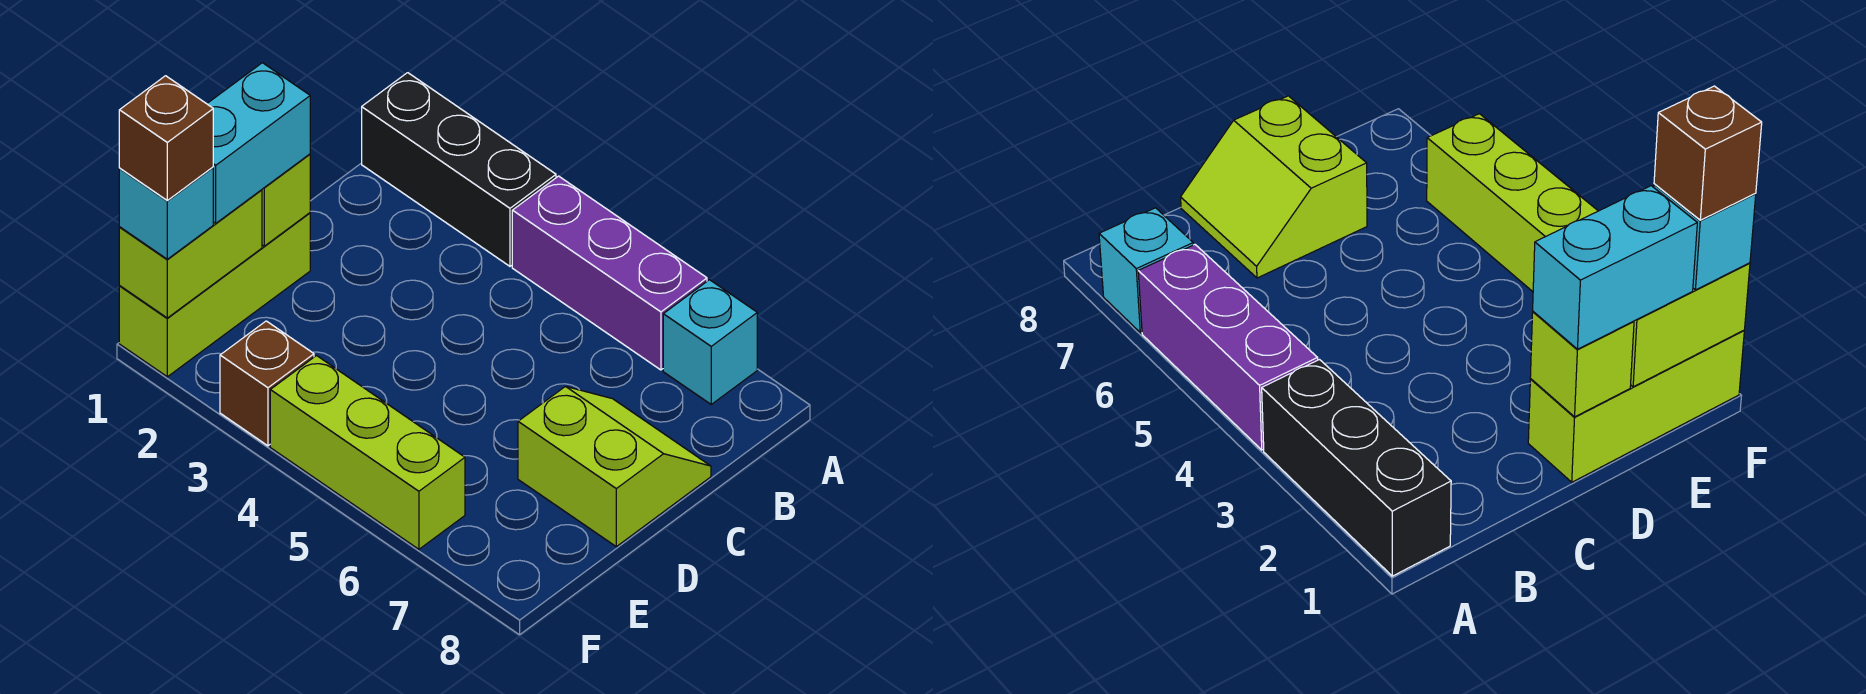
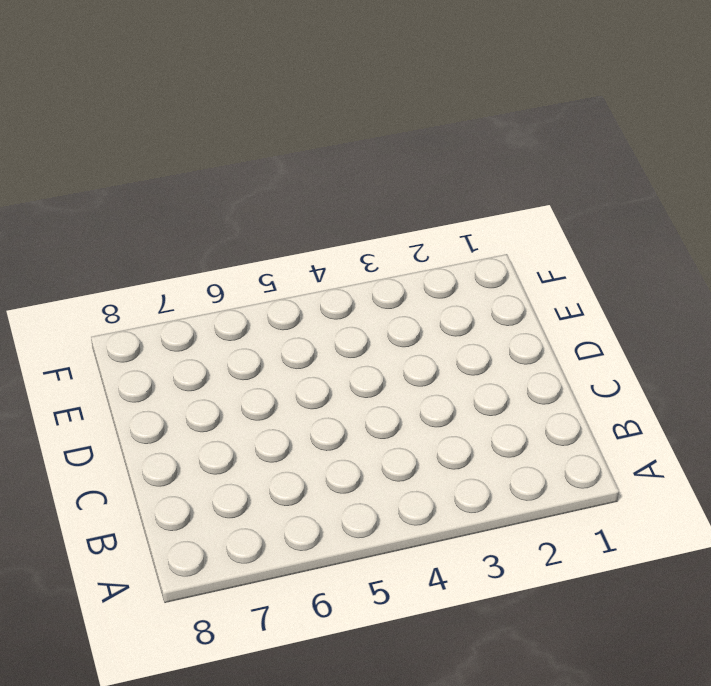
none -> black brick A1:A3 level 1
none -> purple brick A4:A6 level 1
none -> cyan brick A7 level 1

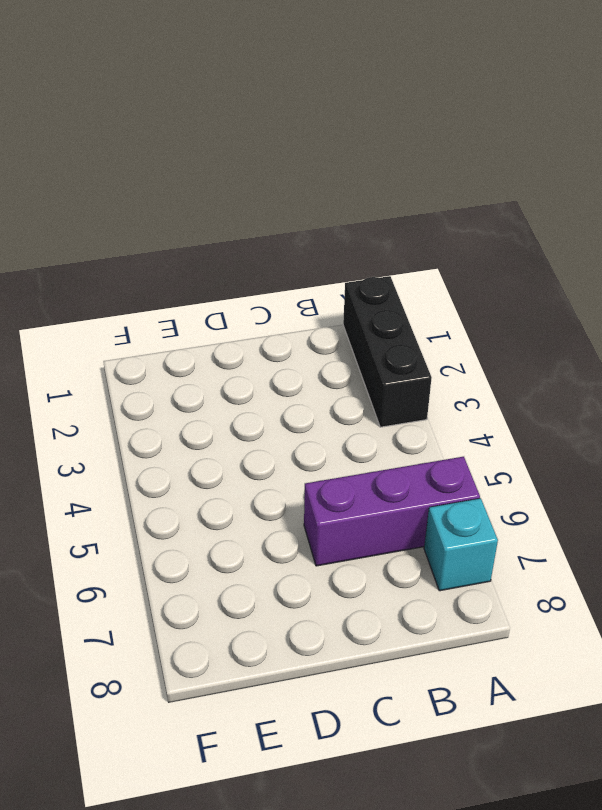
purple brick A6:C6 level 1 -> purple brick A4:A6 level 1
none -> lime slope C7:D8 level 1 top D
none -> lime brick D1:F1 level 1
none -> brown brick F3 level 1

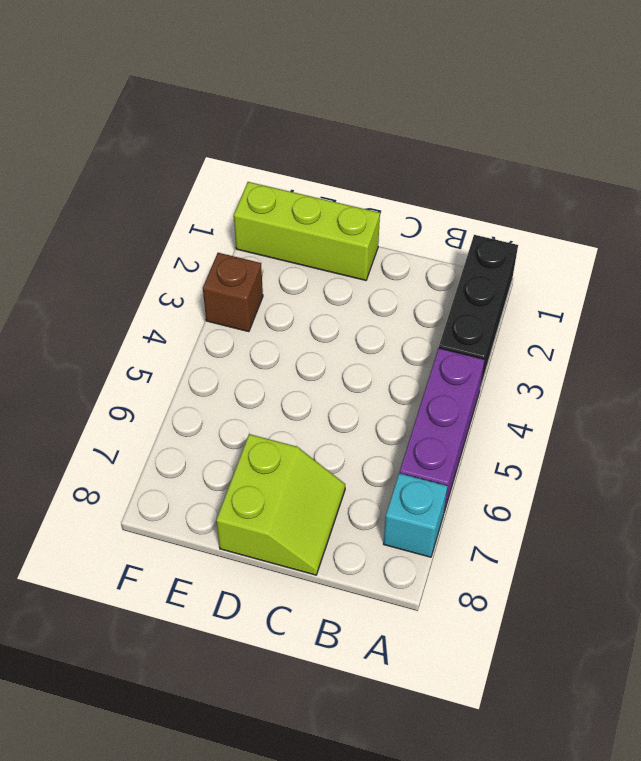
none -> lime brick F4:F6 level 1
none -> lime brick D1 level 2
none -> lime brick E1:F1 level 2

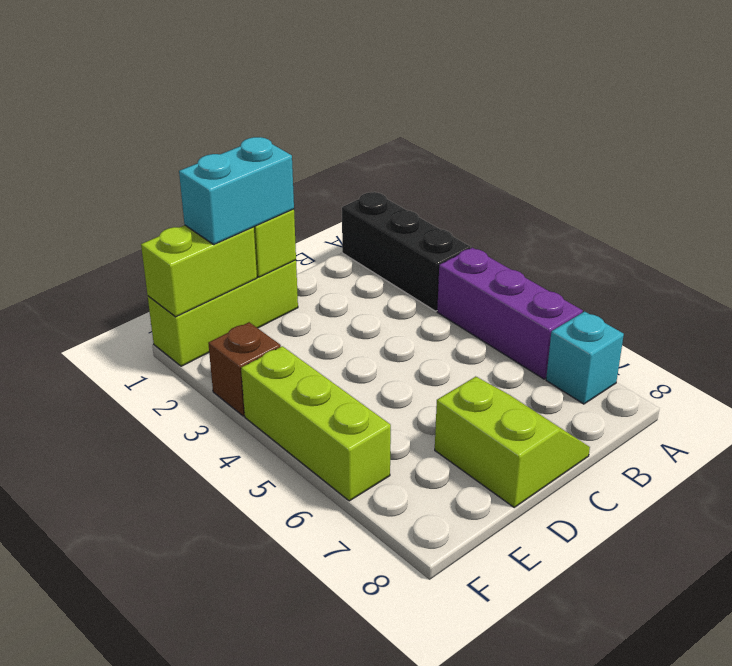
none -> cyan brick F1 level 3
none -> brown brick F1 level 4

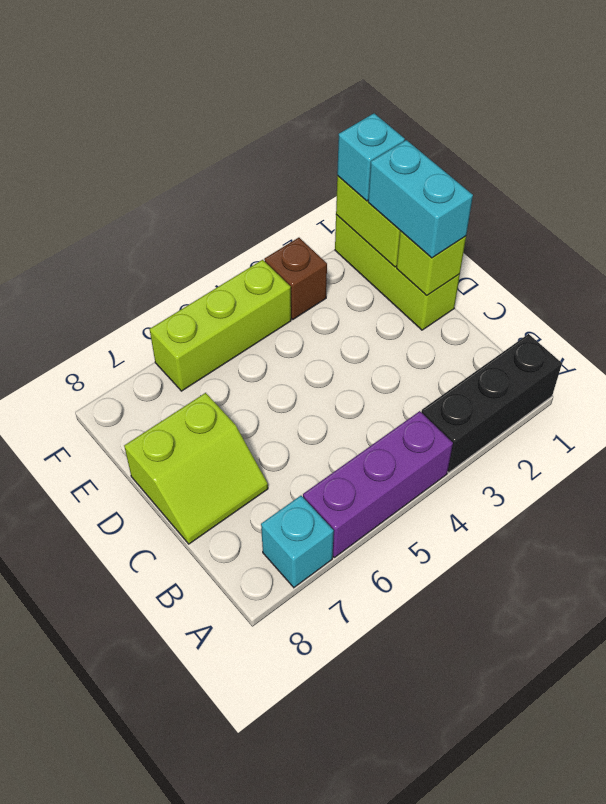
none -> brown brick F1 level 4

